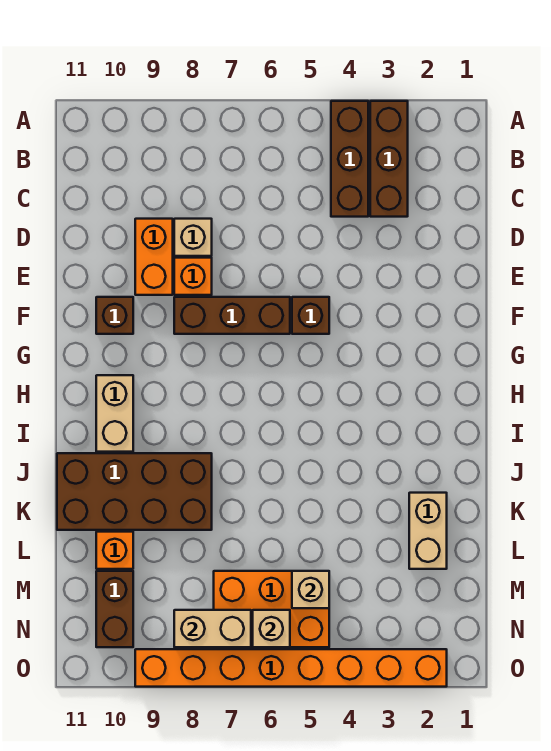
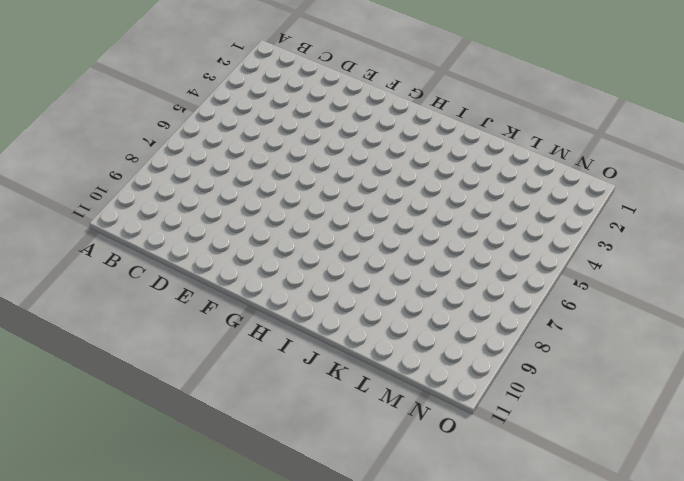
none -> brown brick A3:C3 level 1
none -> brown brick A4:C4 level 1
none -> tan brick D8 level 1

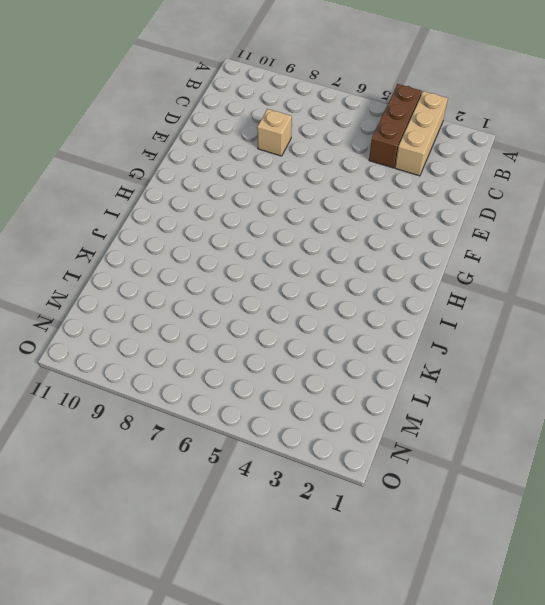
tan brick A3:C3 level 1 -> brown brick A3:C3 level 1
none -> orange brick D9:E9 level 1
none -> orange brick E8 level 1
none -> brown brick F5 level 1

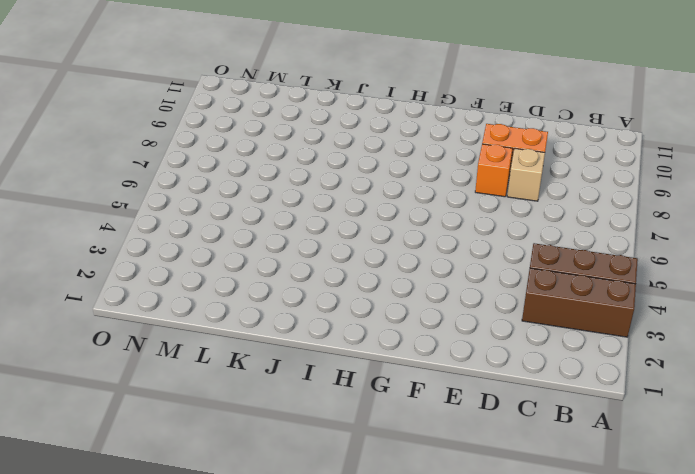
none -> brown brick F5 level 1
none -> brown brick F6:F8 level 1
none -> brown brick F10 level 1

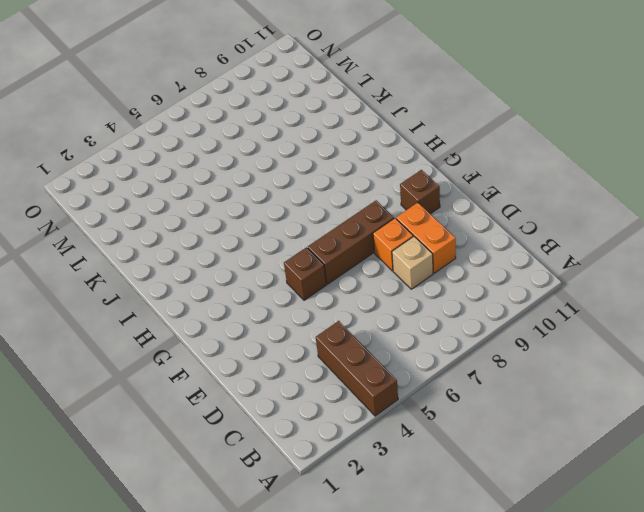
none -> brown brick A3:C3 level 1
none -> tan brick H10:I10 level 1
none -> brown brick J8:K11 level 1

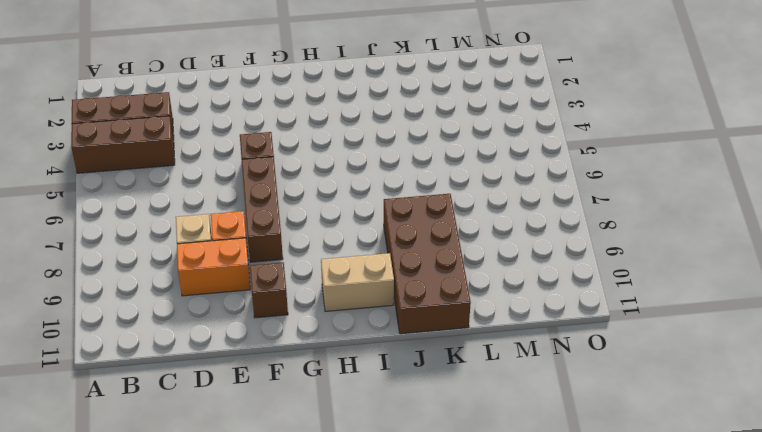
none -> tan brick K2:L2 level 1
none -> orange brick L10 level 1
none -> orange brick M5:N7 level 1

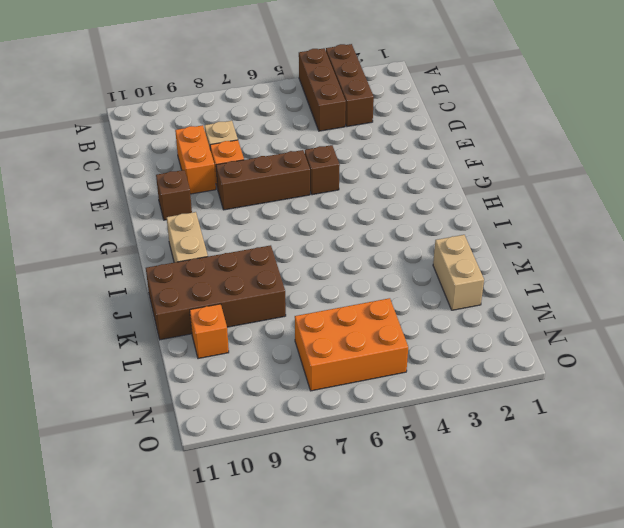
none -> brown brick M10:N10 level 1
none -> orange brick O2:O9 level 1
none -> tan brick M5 level 2

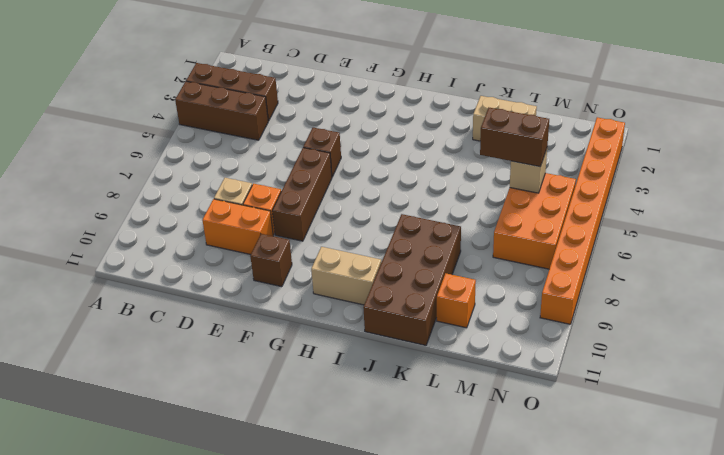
brown brick L5:M5 level 3 -> brown brick M10:N10 level 1
none -> tan brick N6 level 2
none -> tan brick N7:N8 level 2

